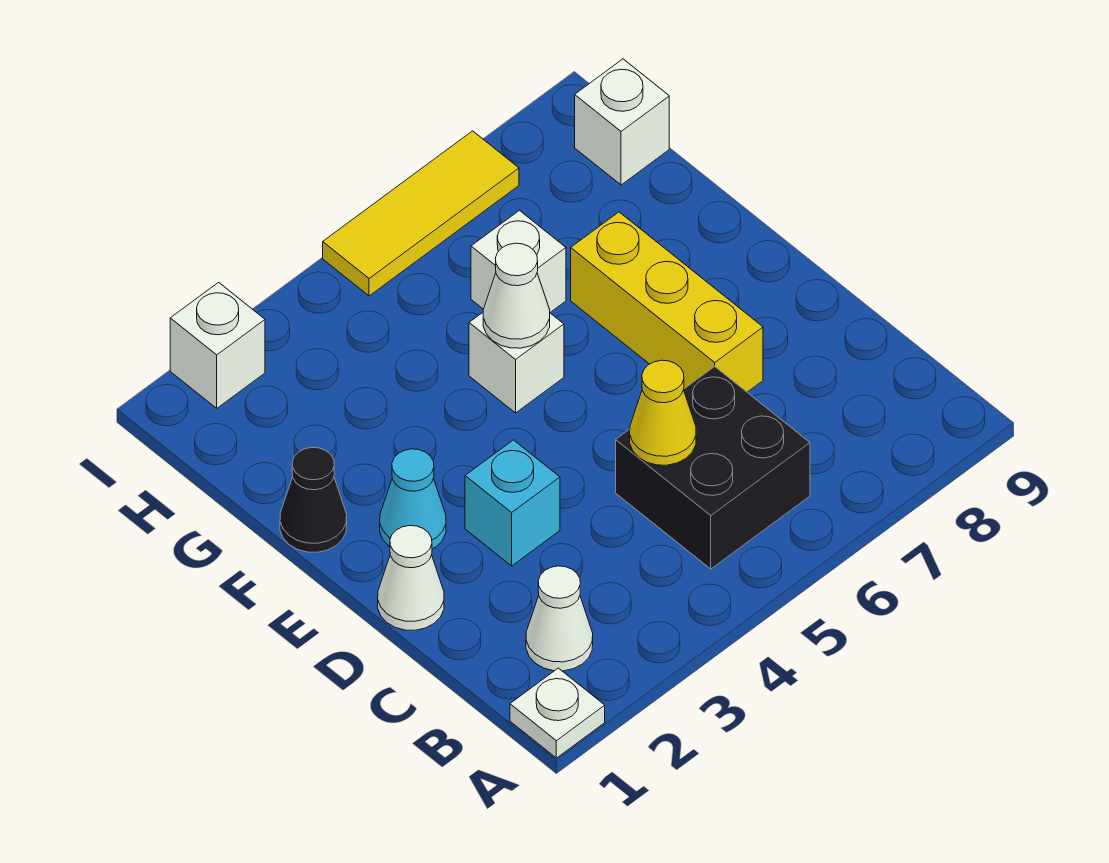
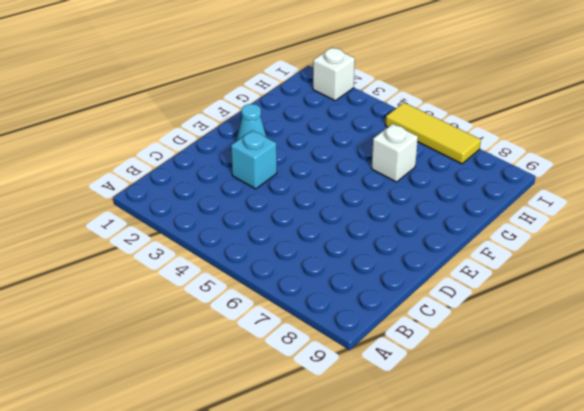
none -> white plate A1 level 1
none -> white cone B2 level 1
none -> black brick B5:C6 level 1

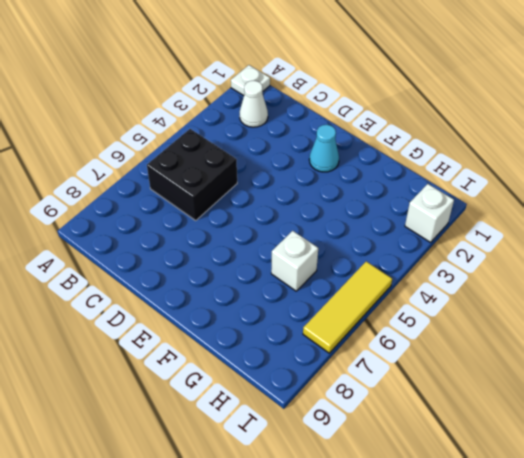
none -> white cone D1 level 1
none -> cyan brick D3 level 1
none -> yellow brick D7:F7 level 1

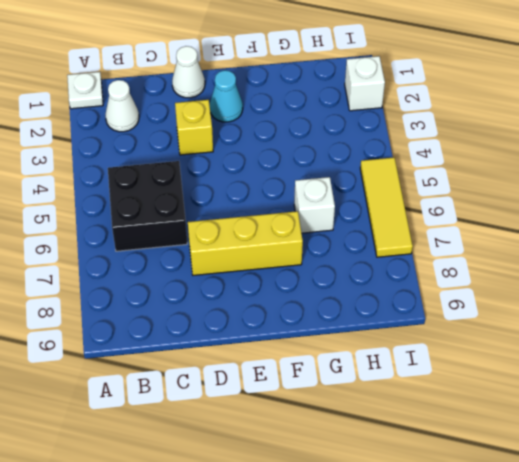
yellow brick D3 level 1 -> cyan brick D3 level 1
none -> black cone F1 level 1
none -> white brick F5 level 1
none -> white brick H9 level 1

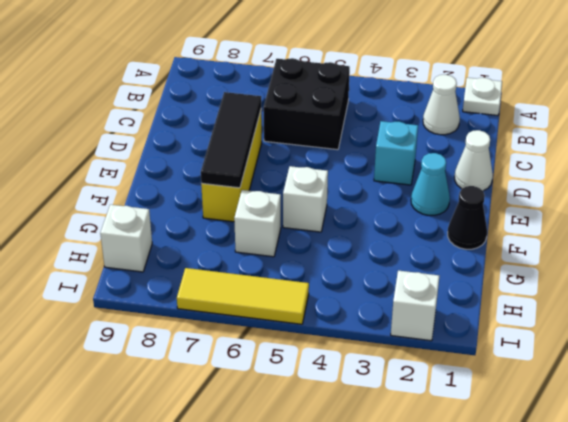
black tile D7:F7 level 2 -> none
none -> yellow cone C5 level 2
none -> white cone F5 level 2

